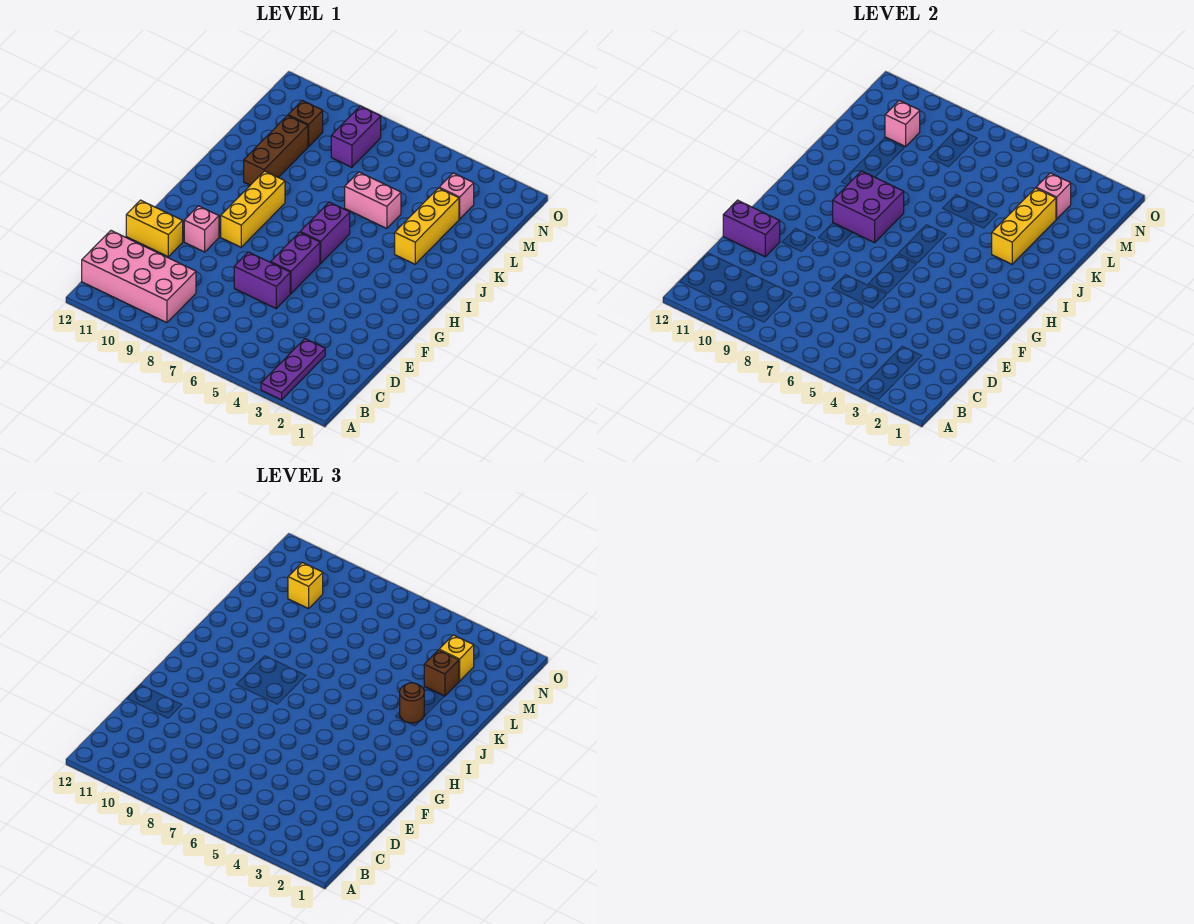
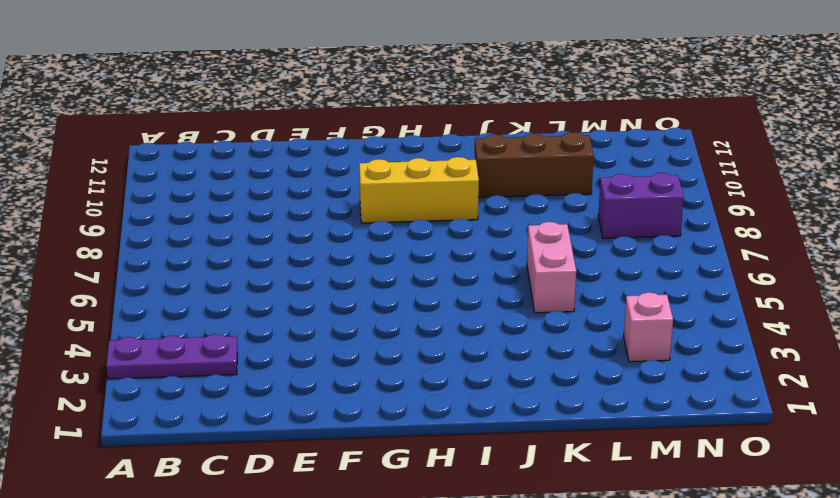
none -> pink brick B9:C12 level 1
none -> purple brick E6:E7 level 1
none -> yellow brick E11:E12 level 1

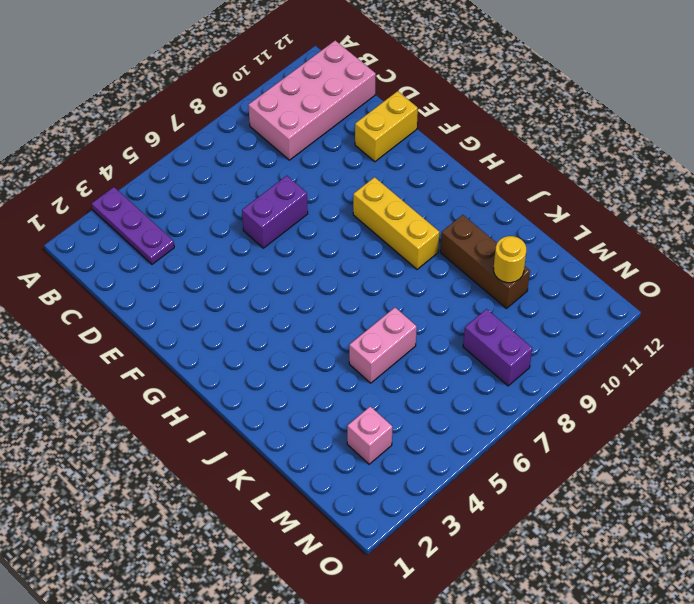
yellow round brick L10 level 2 -> none
none -> purple brick F6:G6 level 1
none -> pink brick F10 level 1
none -> purple brick H6:I6 level 1

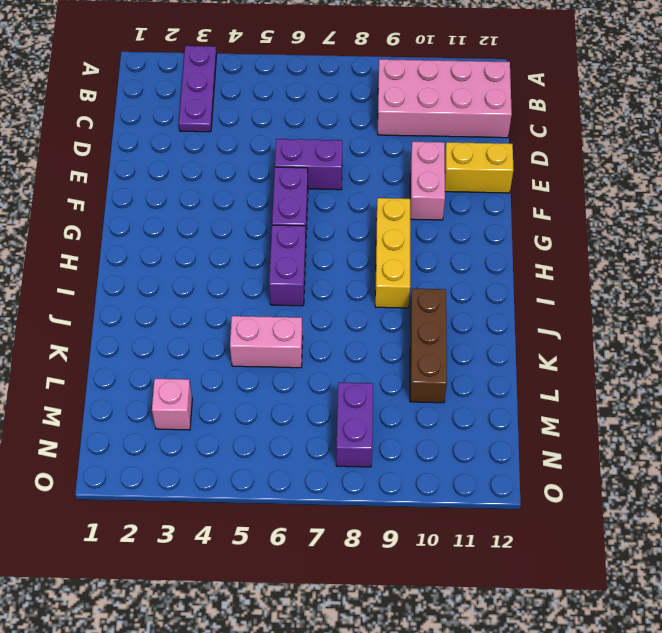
pink brick E10:F10 level 1 -> pink brick F10 level 1
none -> yellow brick J3:L3 level 1
none -> brown brick M10 level 1
none -> purple brick E11:E12 level 2

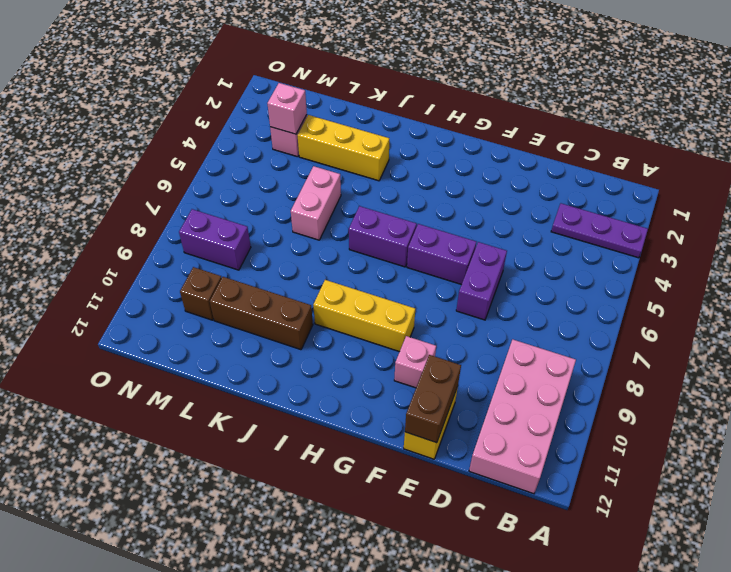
brown brick E11:E12 level 2 -> purple brick E11:E12 level 2
none -> purple brick H8:I9 level 2
none -> yellow brick J3:L3 level 2
none -> pink brick M10 level 2

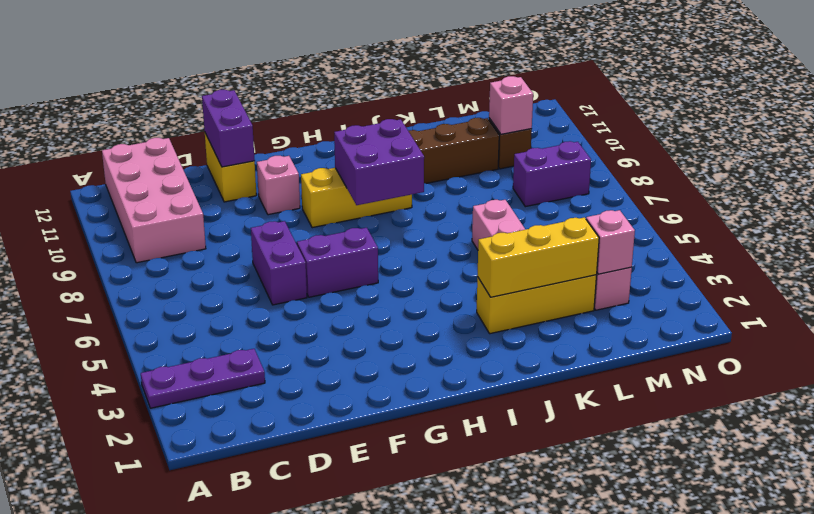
none -> purple brick H6:I6 level 1
none -> brown round brick J3 level 3
none -> brown brick L3 level 3

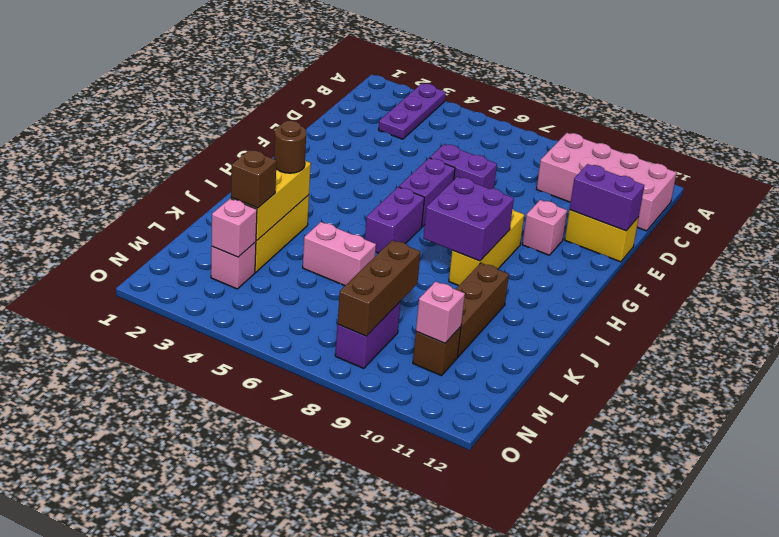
brown brick L8:N8 level 2 -> none
none -> yellow brick M3 level 3
none -> yellow brick M10 level 3

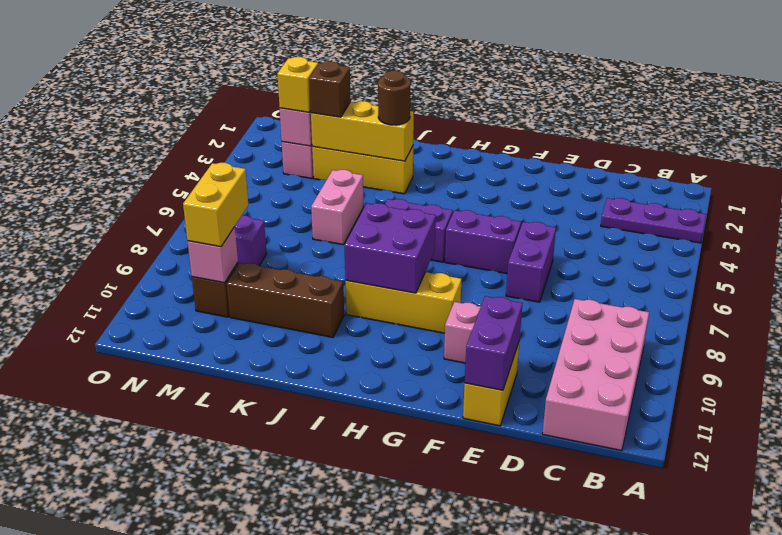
yellow brick M9:M10 level 3 -> yellow brick M10 level 3

